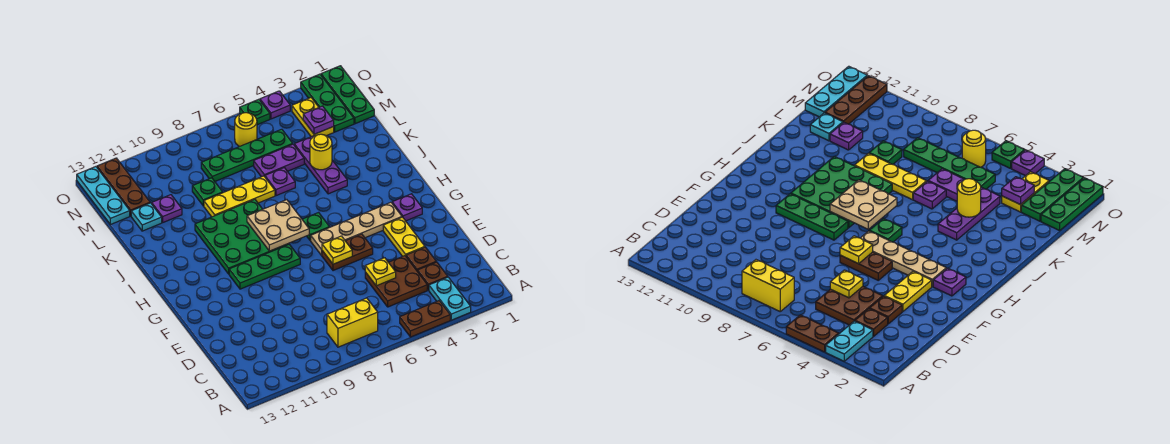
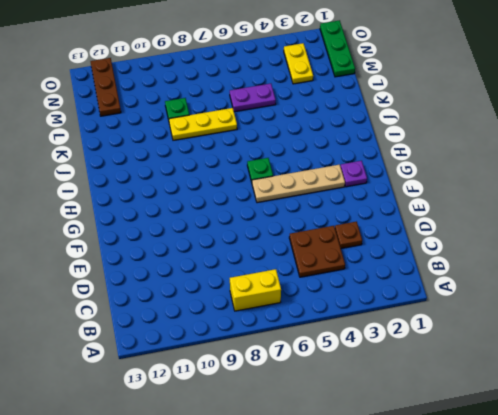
none -> cyan plate A3:B3 level 1
none -> brown plate A4:A5 level 1
none -> brown plate C3 level 1
none -> yellow plate E3:F3 level 1

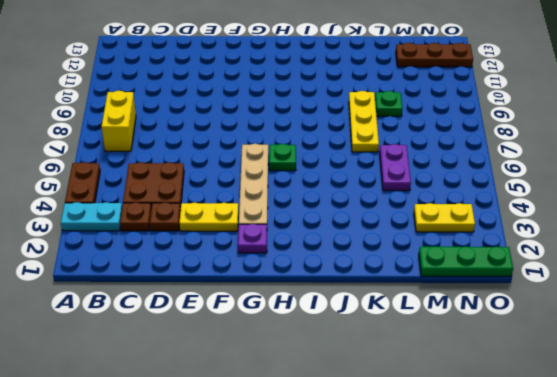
none -> brown plate F5:F6 level 1
none -> green plate G8:G10 level 1
none -> green plate H8:J10 level 1
none -> purple plate J4:L4 level 1

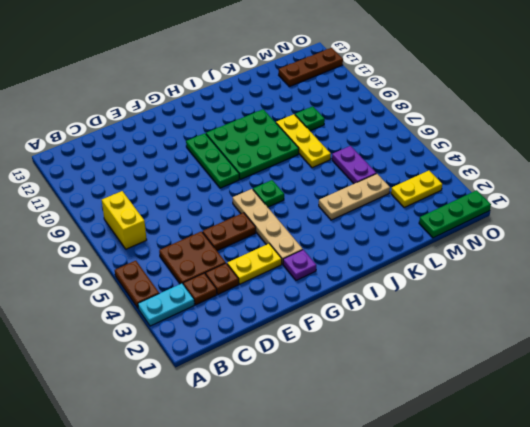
brown plate E5:F5 level 1 -> brown plate F5:F6 level 1
tan plate J4:L4 level 1 -> purple plate J4:L4 level 1
none -> purple plate K6 level 1
none -> purple plate L11 level 1
none -> cyan plate L12 level 1
none -> green plate M2:O2 level 1

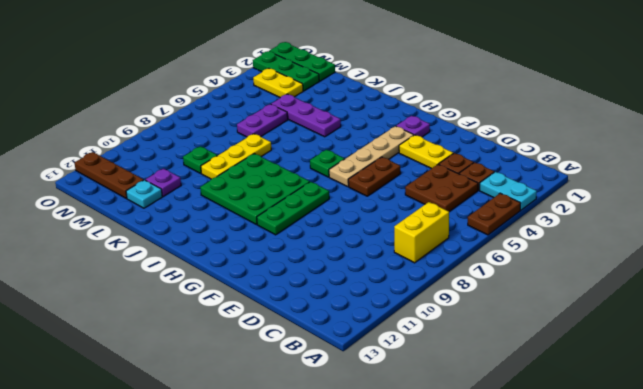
none -> purple plate K6 level 1
none -> green plate M5:M8 level 1
none -> cyan plate M13:O13 level 1
none -> yellow round brick N6 level 1

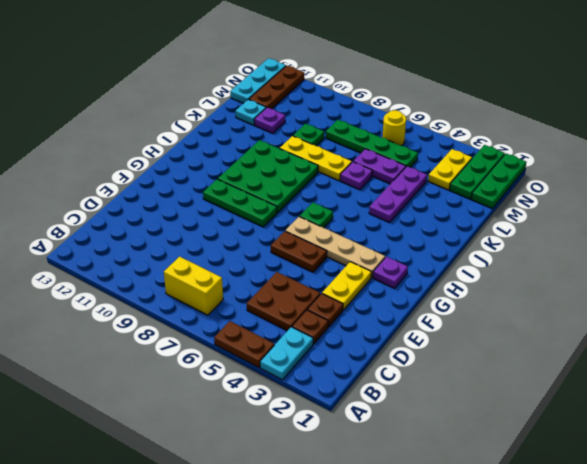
none -> purple plate O4 level 1
none -> green plate O5 level 1
none -> yellow plate D5 level 2
none -> yellow plate F6 level 2

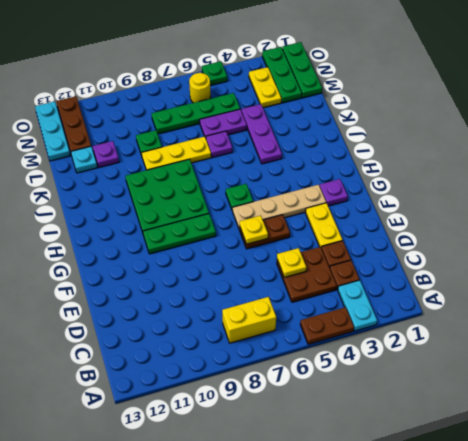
none -> purple plate O4 level 1
none -> tan plate H7:I8 level 2
none -> yellow round brick K4 level 2
none -> purple plate M3 level 2

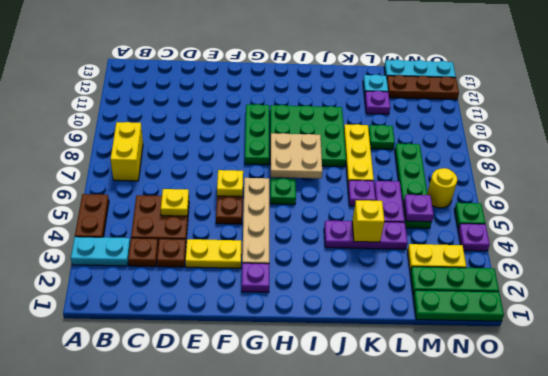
yellow brick K4 level 2 -> yellow round brick K4 level 2
purple plate M5 level 2 -> purple plate M3 level 2

